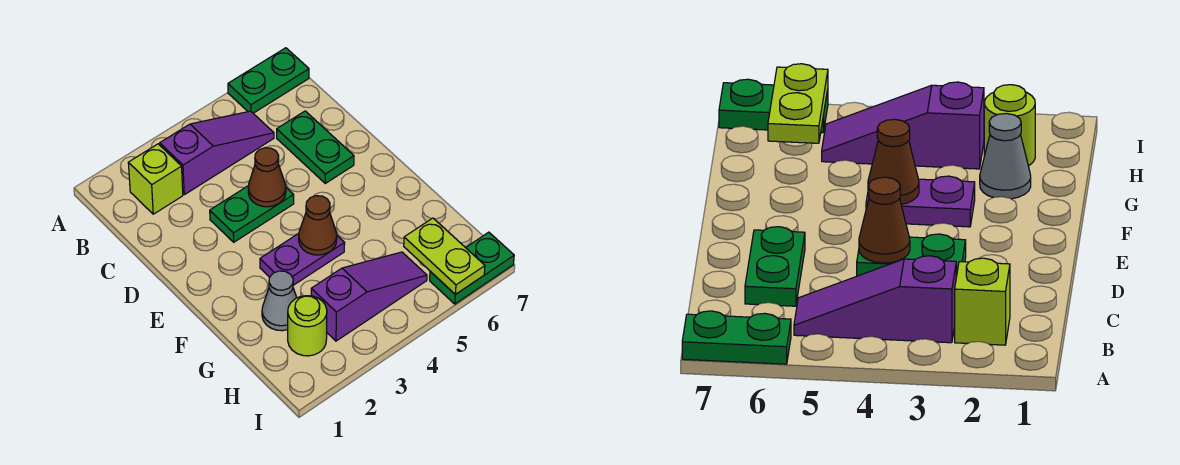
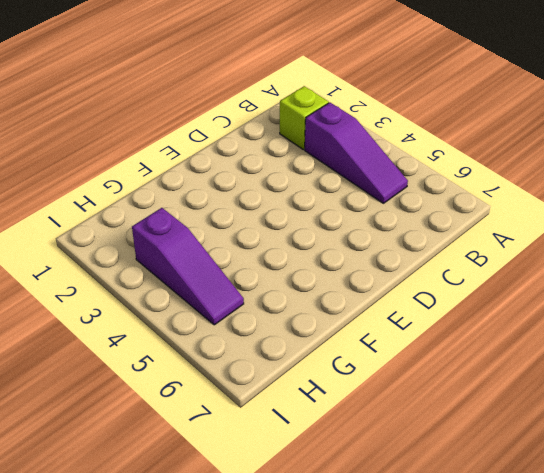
none -> green plate A6:A7 level 1
none -> green plate C6:D6 level 1
none -> green plate D3:D4 level 1

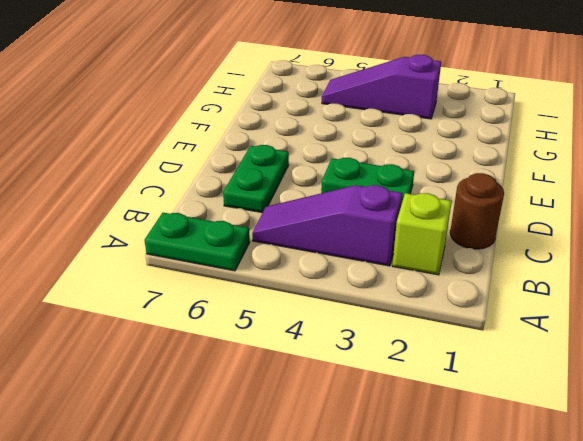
brown round brick C1 level 1 -> none
none -> purple plate F3:F4 level 1
none -> grey cone G2 level 1
none -> lime round brick H2 level 1

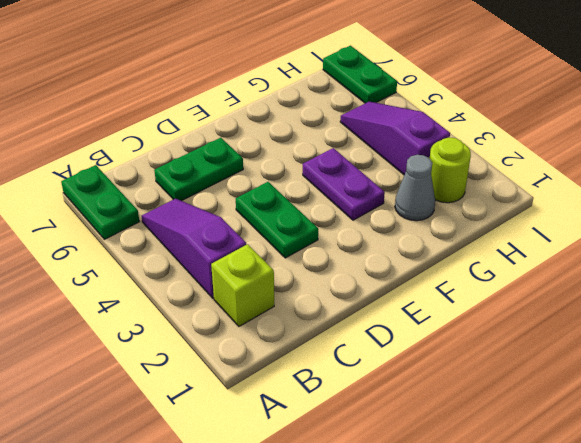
none -> brown cone D4 level 2
none -> brown cone F4 level 2
none -> lime plate H6:I6 level 2

